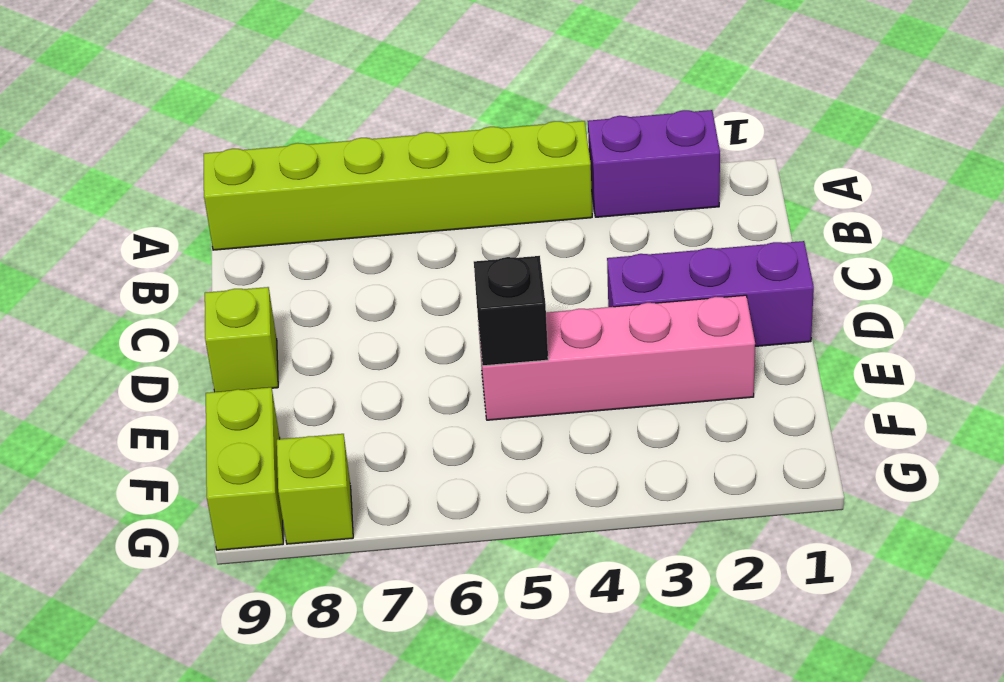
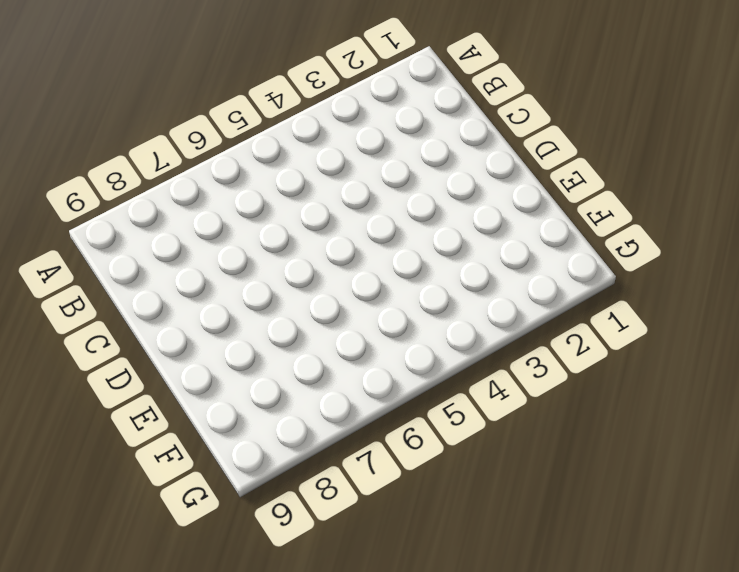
none -> purple brick A2:A3 level 1
none -> lime brick A4:A9 level 1

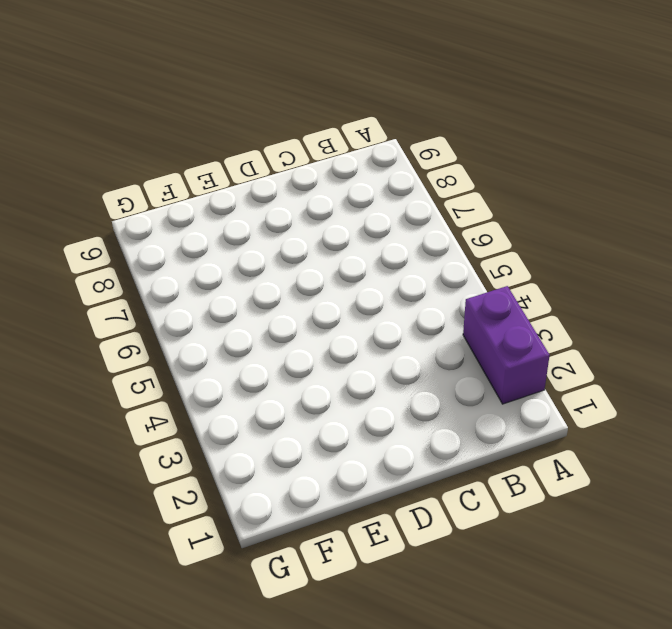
none -> lime brick A4:A9 level 1
none -> purple brick D1:D3 level 1

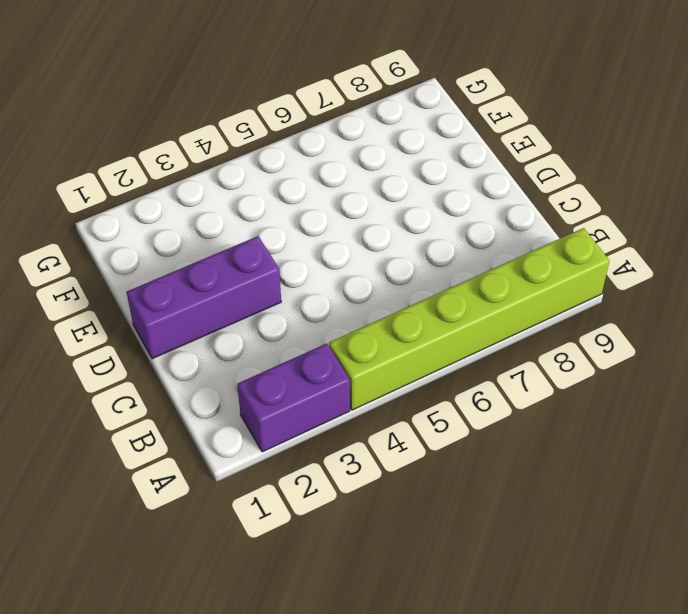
none -> lime brick D9 level 1
none -> pink brick E2:E5 level 1

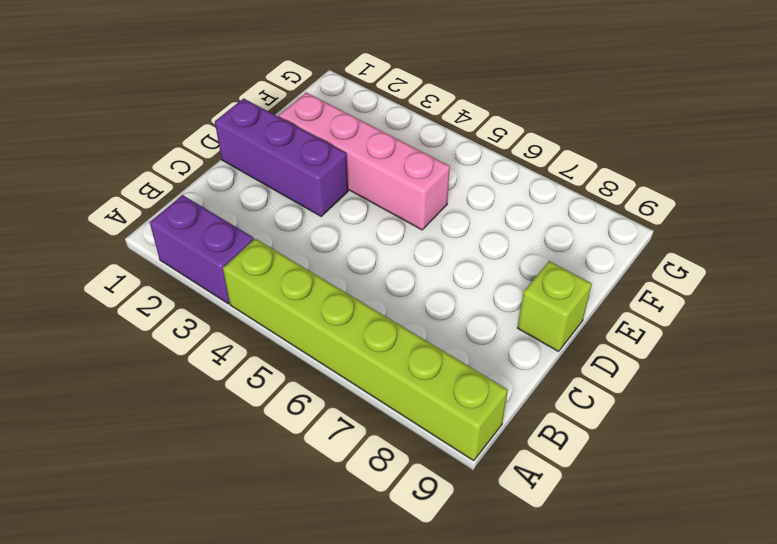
none -> lime brick F9:G9 level 1
none -> lime brick G8 level 1

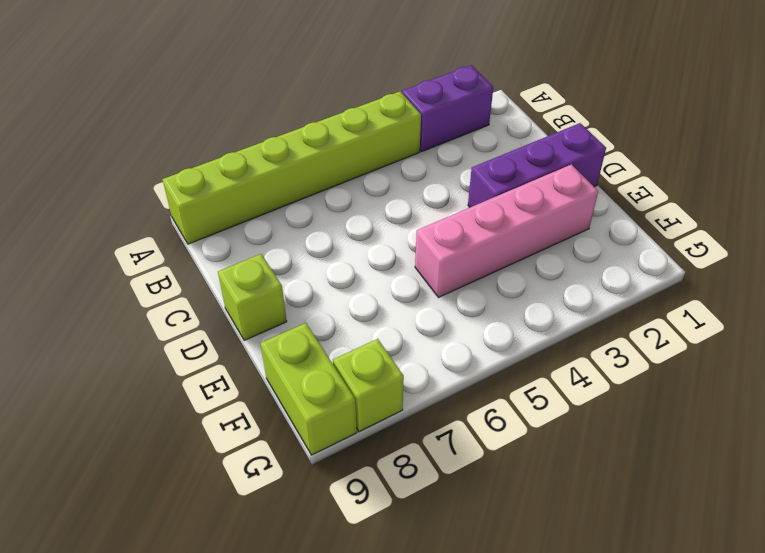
none -> black brick E5 level 2

